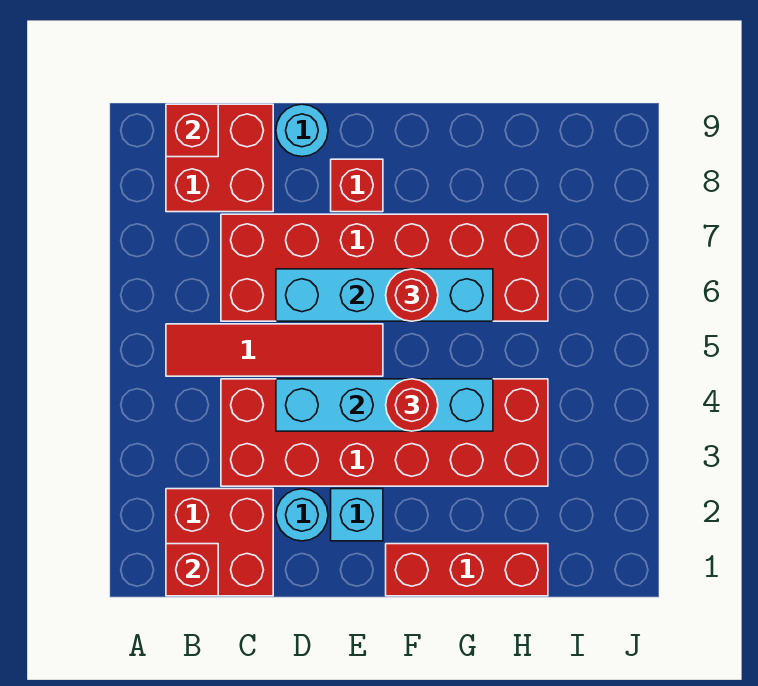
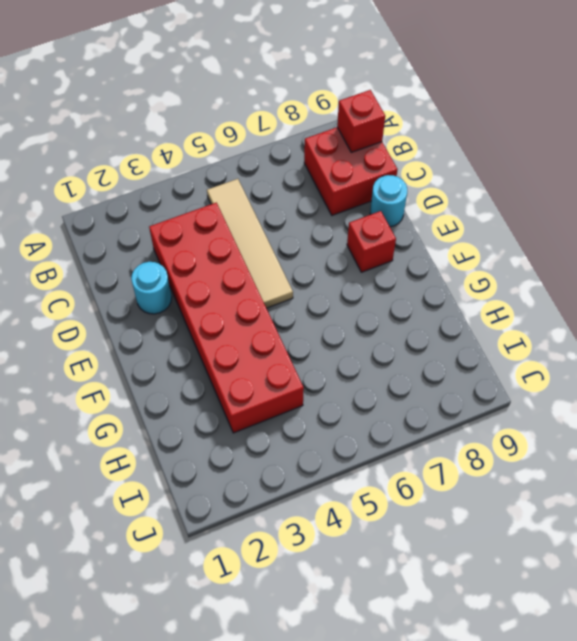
tan tile B5:E5 level 1 -> red tile B5:E5 level 1
none -> red brick B1:C2 level 1
none -> red brick C6:H7 level 1
none -> cyan brick E2 level 1

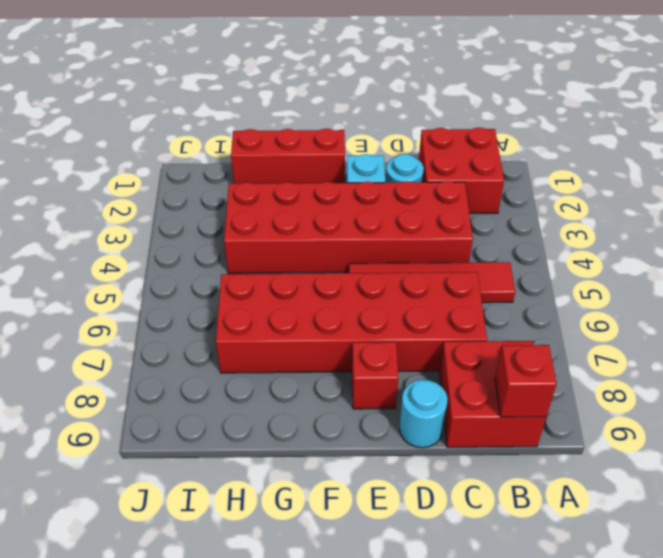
none -> red brick B1 level 2
none -> cyan brick D4:G4 level 2
none -> cyan brick D6:G6 level 2

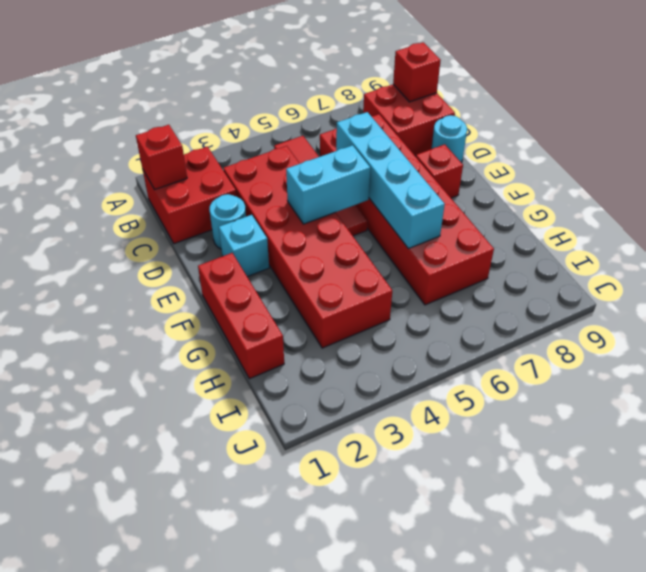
cyan brick E4:E5 level 2 -> cyan brick D4:G4 level 2
none -> red round brick F4 level 3
none -> red round brick F6 level 3

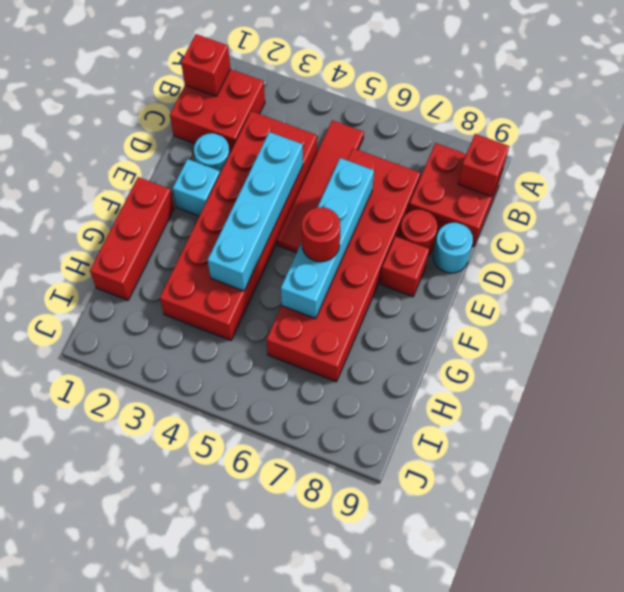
red round brick D8 level 1 -> red round brick F4 level 3

